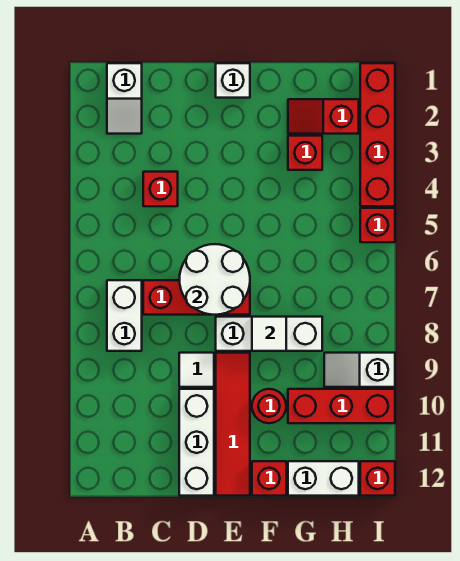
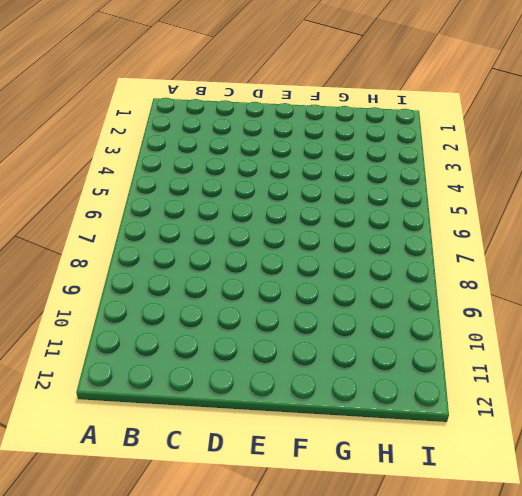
none -> white slope B1:B2 level 1 top 1
none -> white brick B7:B8 level 1
none -> red brick C4 level 1

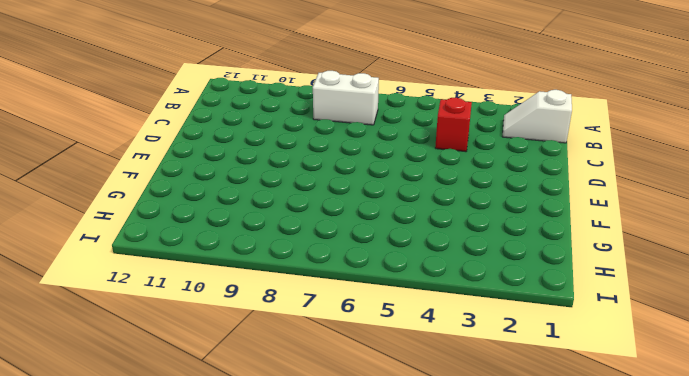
none -> red brick C7:E7 level 1
none -> white tile D9 level 1
none -> white brick D10:D12 level 1

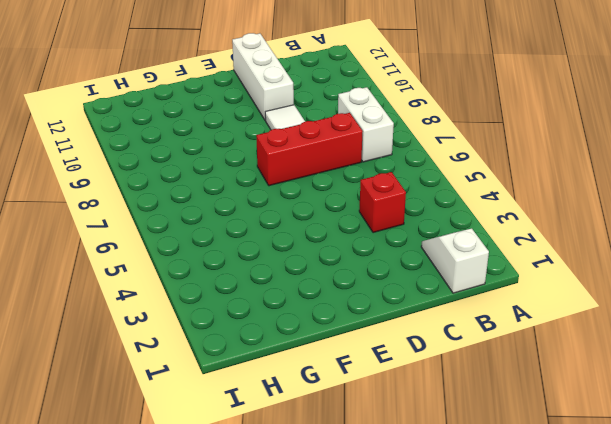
none -> white brick E1 level 1
none -> white brick E8:G8 level 1
none -> red tile E9:E12 level 1

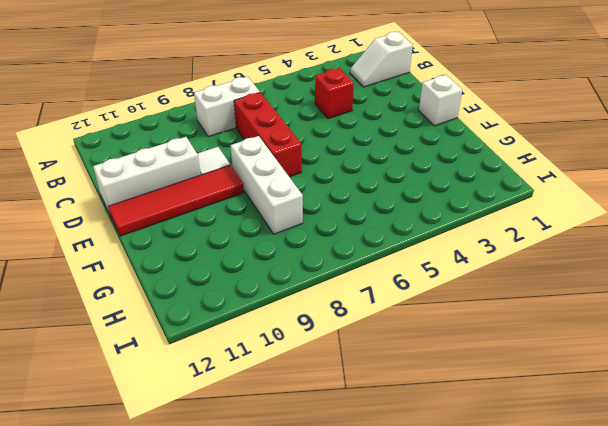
none -> red round brick F10 level 1
none -> red brick F12 level 1
none -> red slope G2:H2 level 1 top H

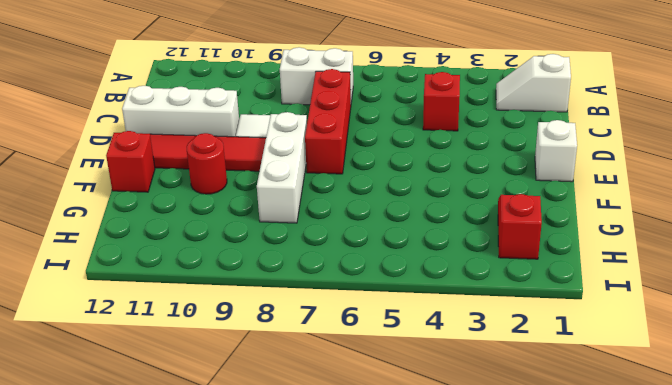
none -> red brick G3 level 1
none -> red brick G10:I10 level 1
none -> white brick G12:H12 level 1

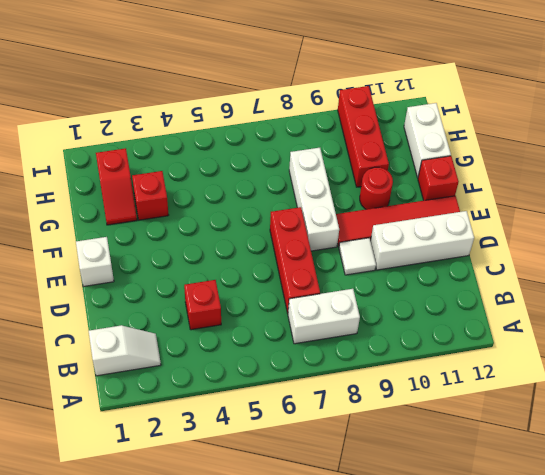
none -> white slope H9:I9 level 1 top I
none -> red brick I1:I4 level 1
none -> red brick I5 level 1

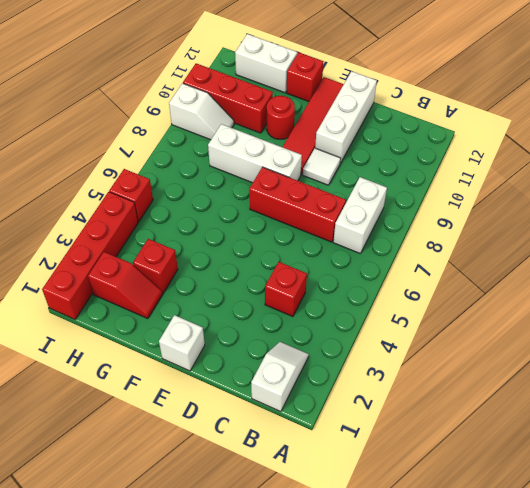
none -> red brick I12 level 1
none -> white round brick D6:E7 level 2
none -> white tile F8 level 2

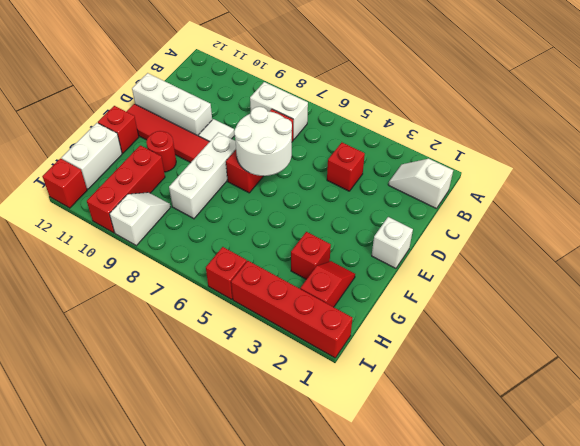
none -> white tile F8 level 2

